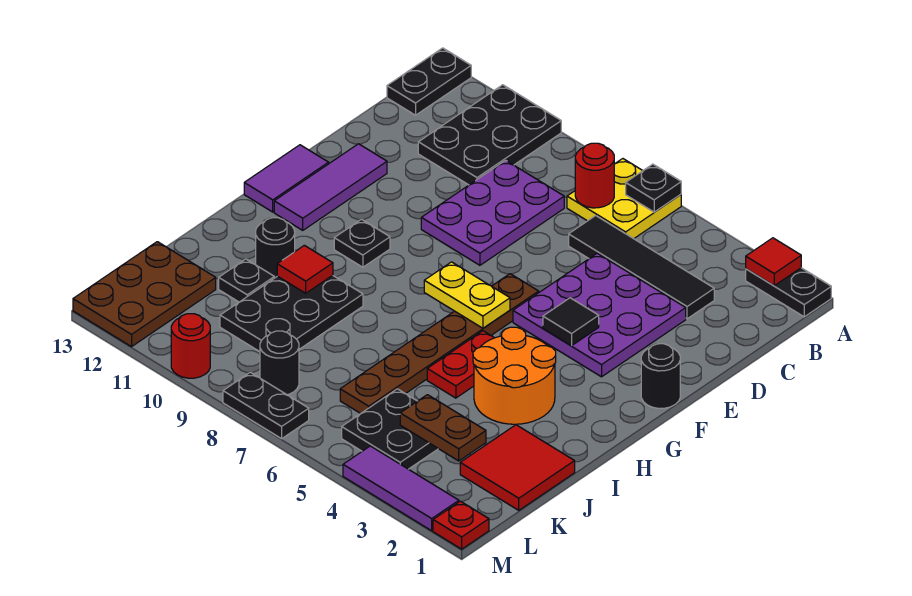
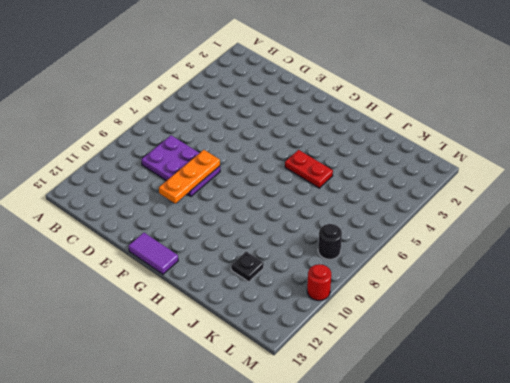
orange plate E8:E10 level 2 -> none
none -> black plate A1:A2 level 1
none -> yellow plate A6:B7 level 1
none -> black plate A10:C11 level 1
none -> black plate A13:B13 level 1

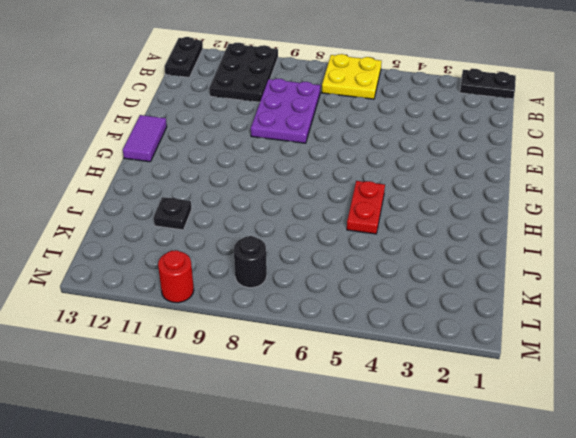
none -> black tile C3:C6 level 1
none -> purple plate D3:F5 level 1
none -> purple tile E12:G12 level 1
none -> black round brick F1 level 1

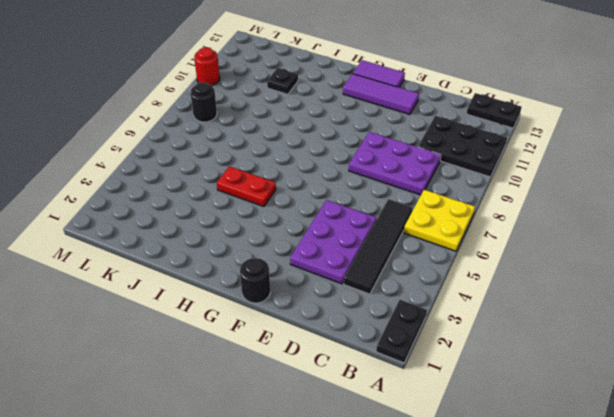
purple plate D3:E5 level 1 -> purple plate D3:F5 level 1
none -> brown plate F6:K6 level 1
none -> black plate G10 level 1
none -> orange round brick H3:I4 level 1
none -> black plate I9:K10 level 1

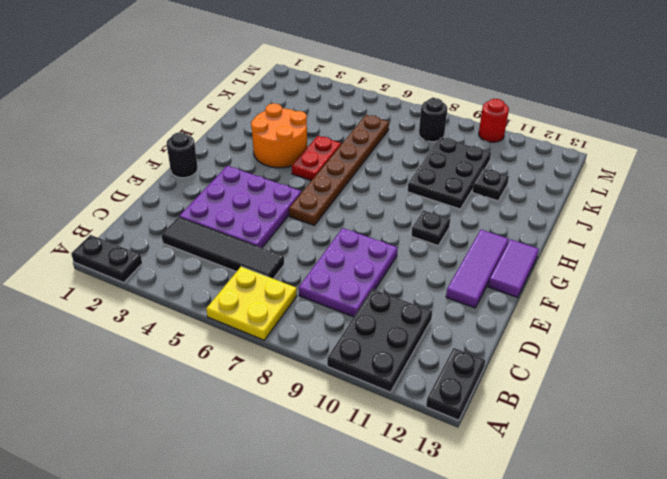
none -> black round brick I11 level 1
none -> red tile J1:K2 level 1
none -> black plate K4:L5 level 1
none -> brown plate K12:M13 level 1

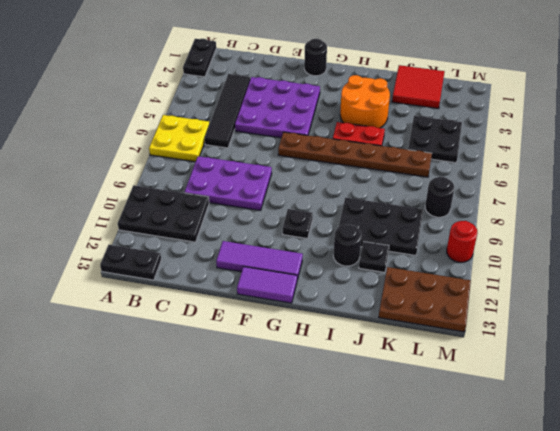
none -> red plate M1 level 1
none -> purple tile M2:M4 level 1
none -> black plate M7:M8 level 1
none -> red tile A2 level 2

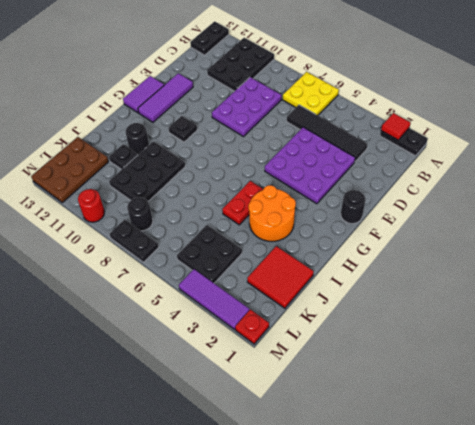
none -> brown plate F6:K6 level 1
none -> black plate A6 level 2
none -> red round brick B7 level 2
none -> black tile F4 level 2

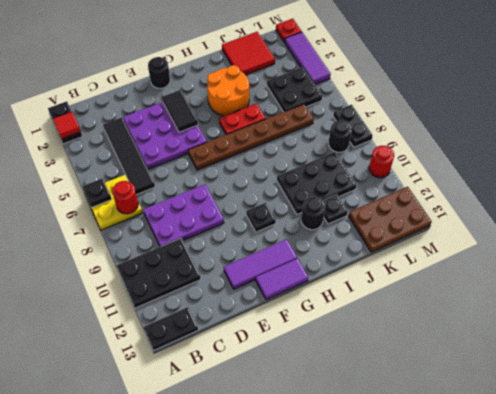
black tile F3:F4 level 2 -> black tile F4 level 2
none -> yellow plate G6:G7 level 2
none -> red tile I10 level 2
none -> brown plate K3:K4 level 2

